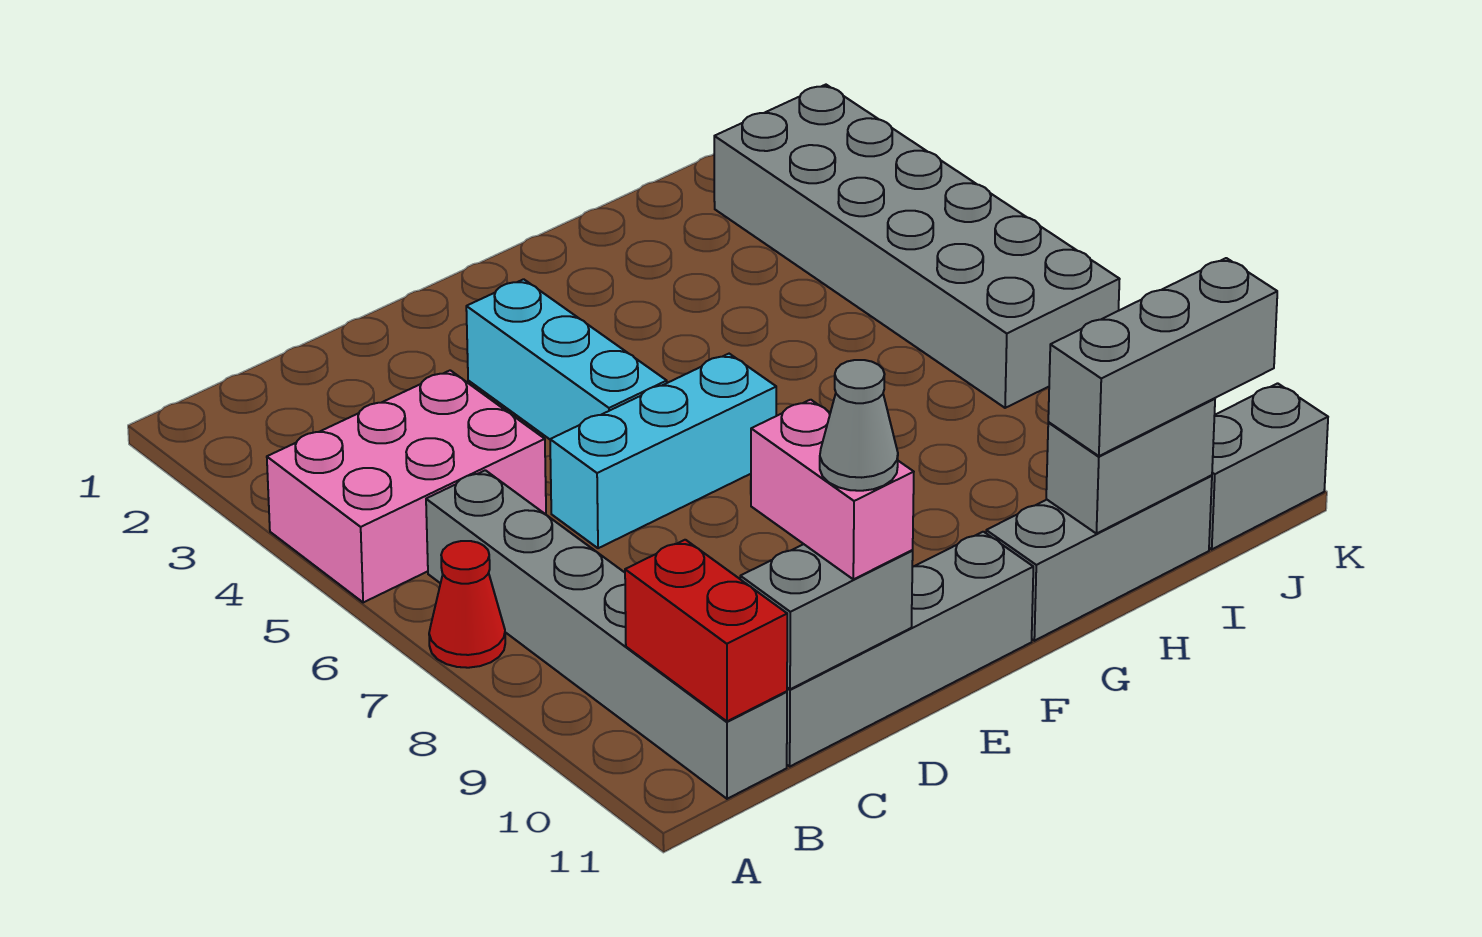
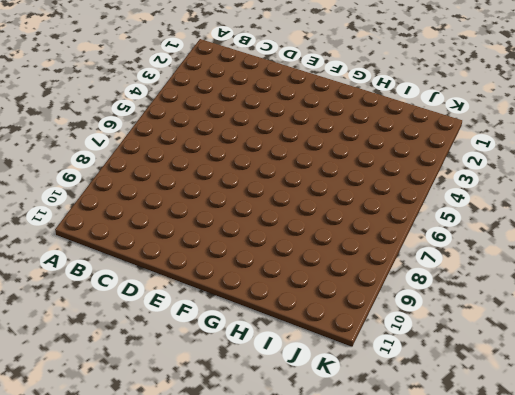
none -> pink brick A4:C5 level 1
none -> red cone A7 level 1
none -> grey brick B6:B11 level 1

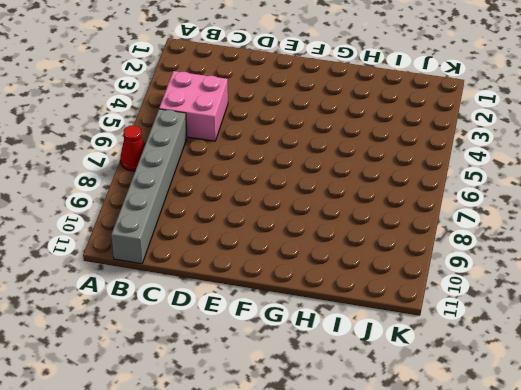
pink brick B4:C5 level 1 -> pink brick A4:C5 level 1
none -> grey brick C11:F11 level 1
none -> cyan brick D6:F6 level 1
none -> cyan brick E3:E5 level 1

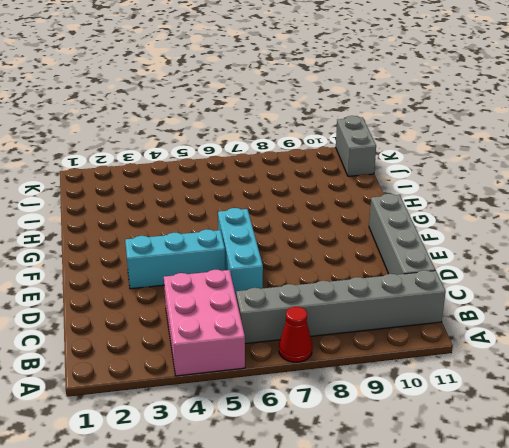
none -> grey brick G11:I11 level 1
none -> grey brick J2:K7 level 1
none -> red brick B10:B11 level 2

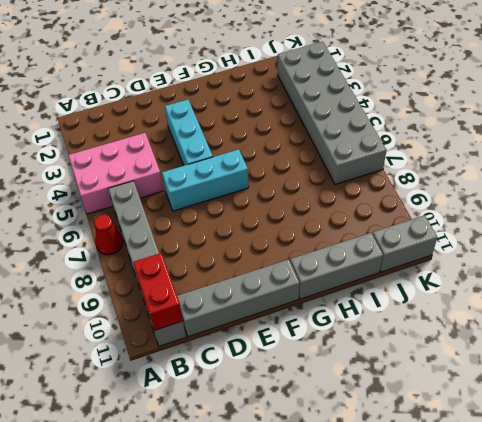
none -> grey brick C11:D11 level 2
none -> grey brick H11:I11 level 2
none -> pink brick D10:D11 level 3

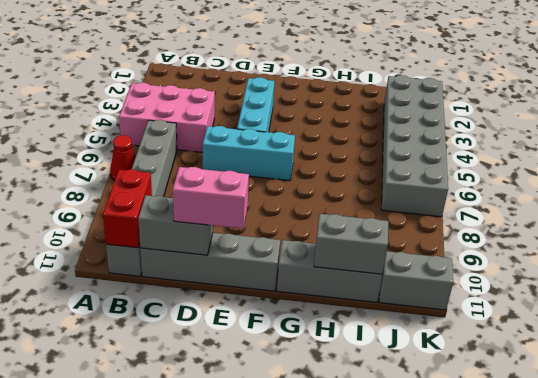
pink brick D11:E11 level 3 -> pink brick D10:D11 level 3
none -> grey brick H11:J11 level 3
none -> grey cone D11 level 4

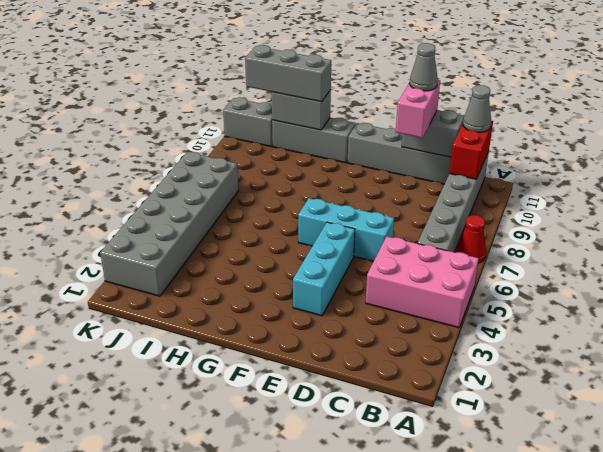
grey cone B11 level 3 -> none

